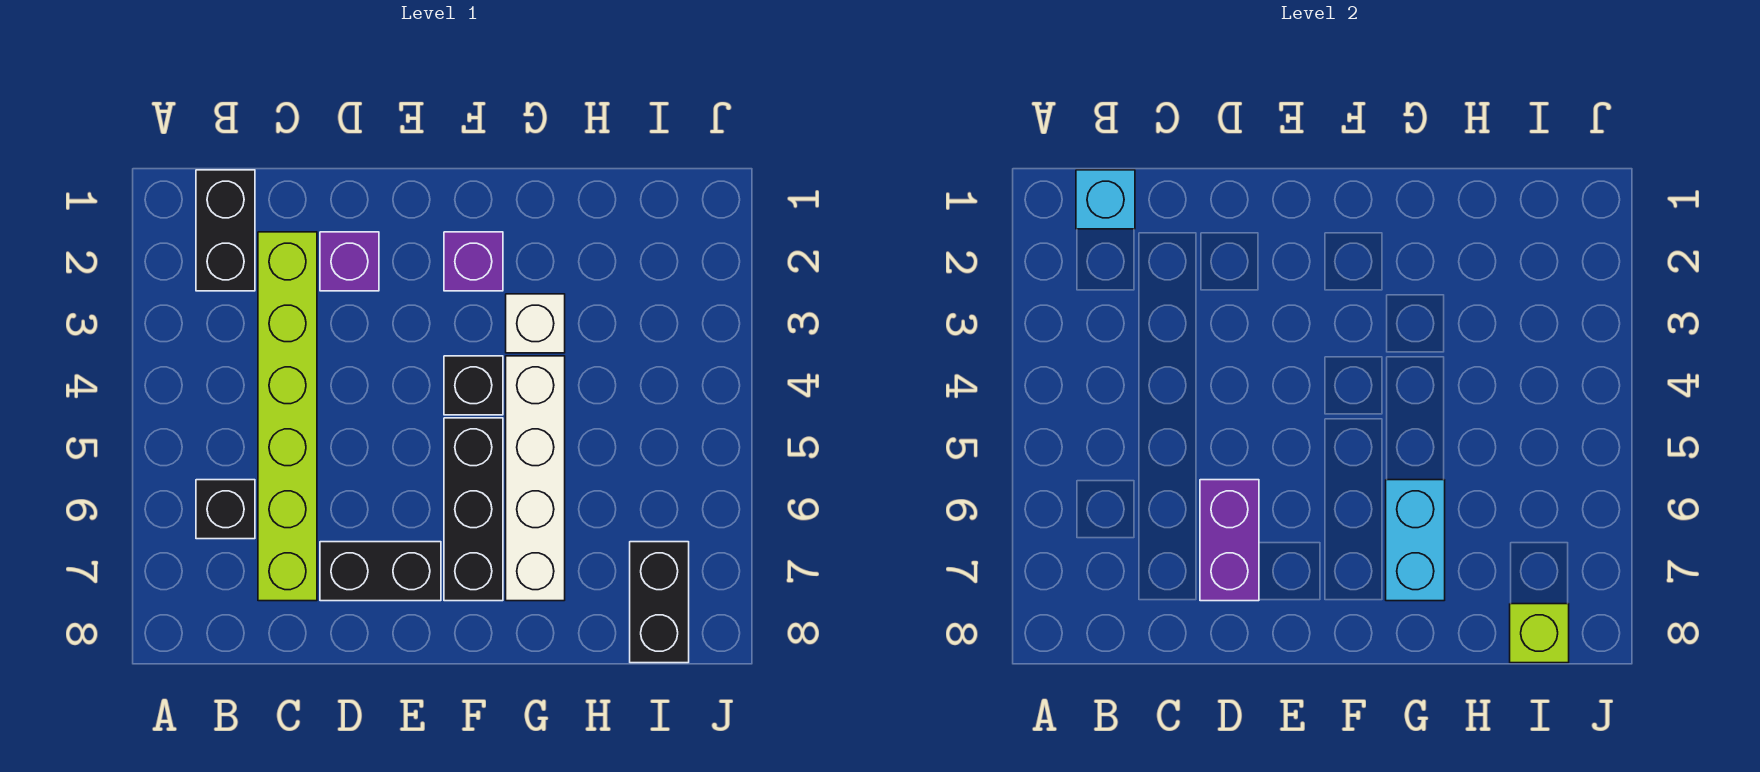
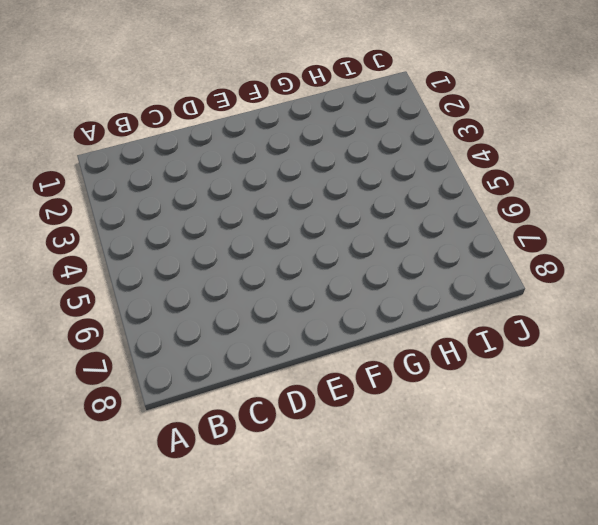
none -> black brick B1:B2 level 1
none -> black brick B6 level 1
none -> lime brick C2:C7 level 1

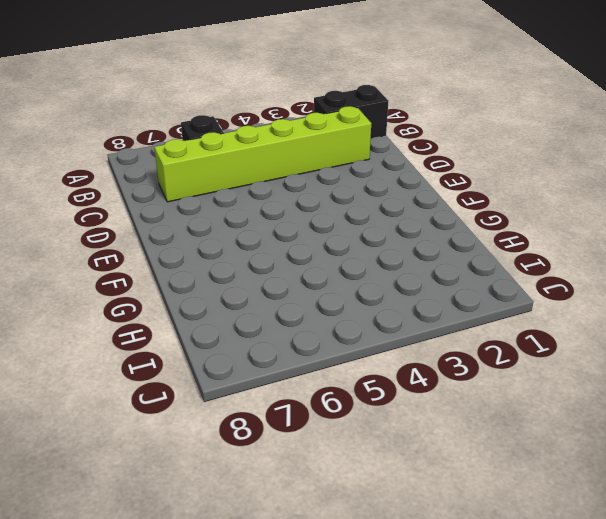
none -> purple brick D2 level 1
none -> black brick D7:E7 level 1
none -> purple brick F2 level 1

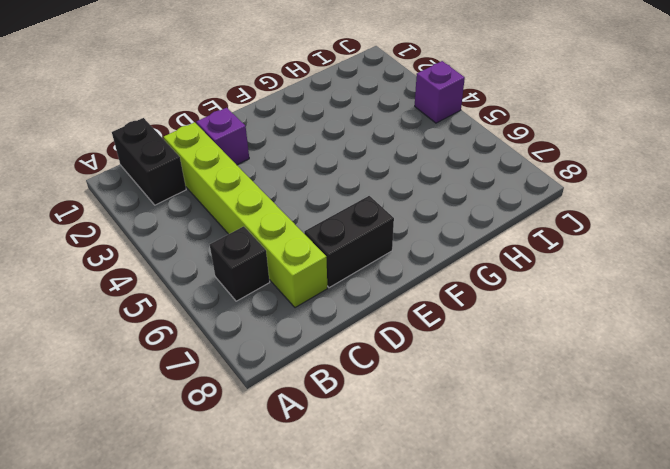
purple brick J4 level 1 -> purple brick F2 level 1
none -> black brick F4 level 1
none -> black brick F5:F7 level 1
none -> white brick G3 level 1

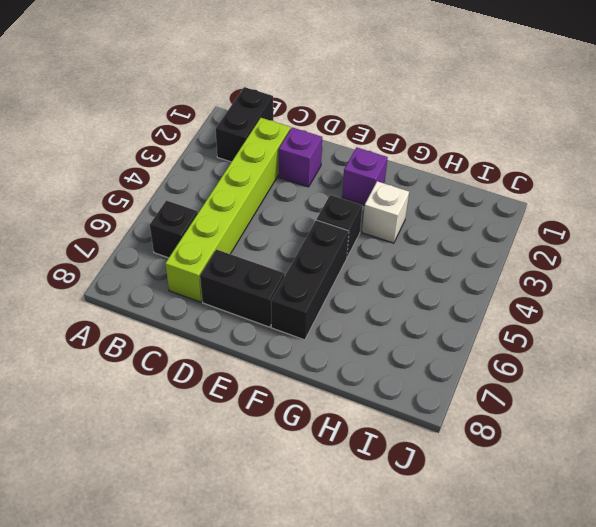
none -> white brick G4:G7 level 1
none -> black brick I7:I8 level 1
none -> cyan brick B1 level 2

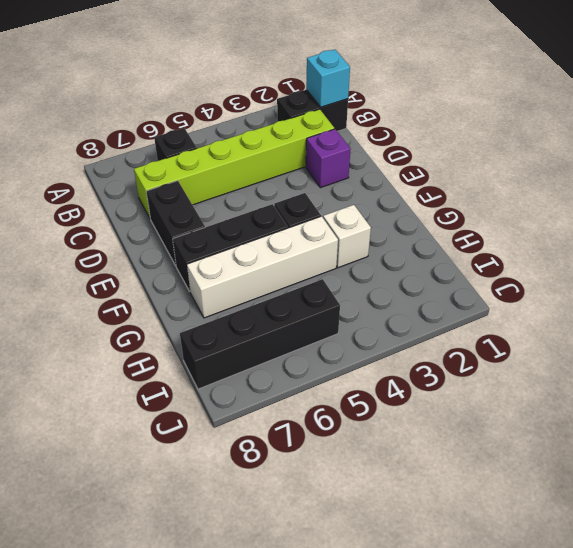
black brick I5:I8 level 1 -> black brick I7:I8 level 1
none -> purple brick F2 level 1
none -> purple brick D6:D7 level 2
none -> cyan brick G6:G7 level 2

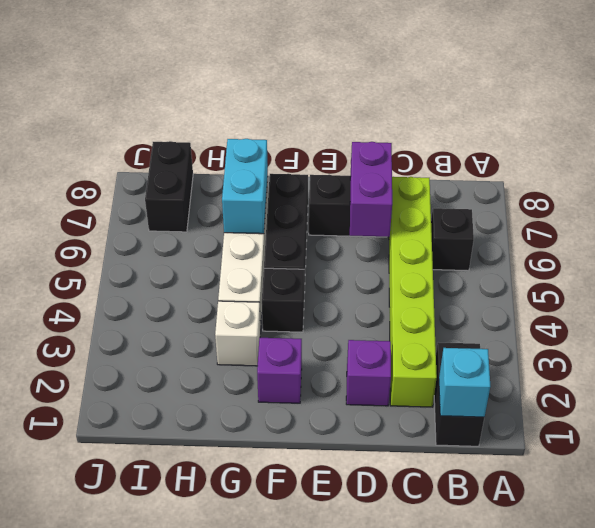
none -> lime brick I8 level 2

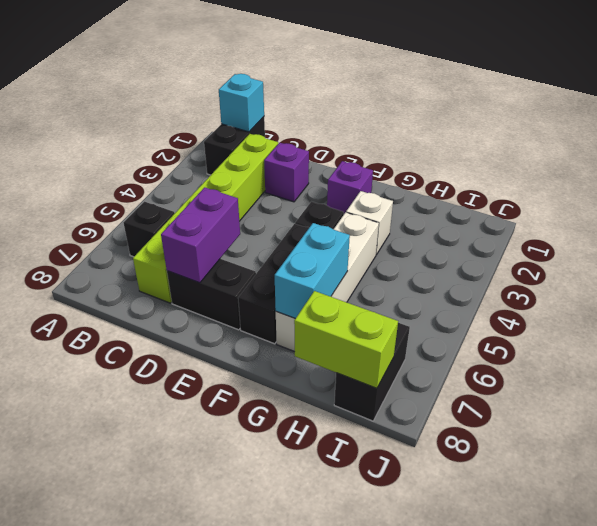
lime brick H8:I8 level 2 -> lime brick I8 level 2

